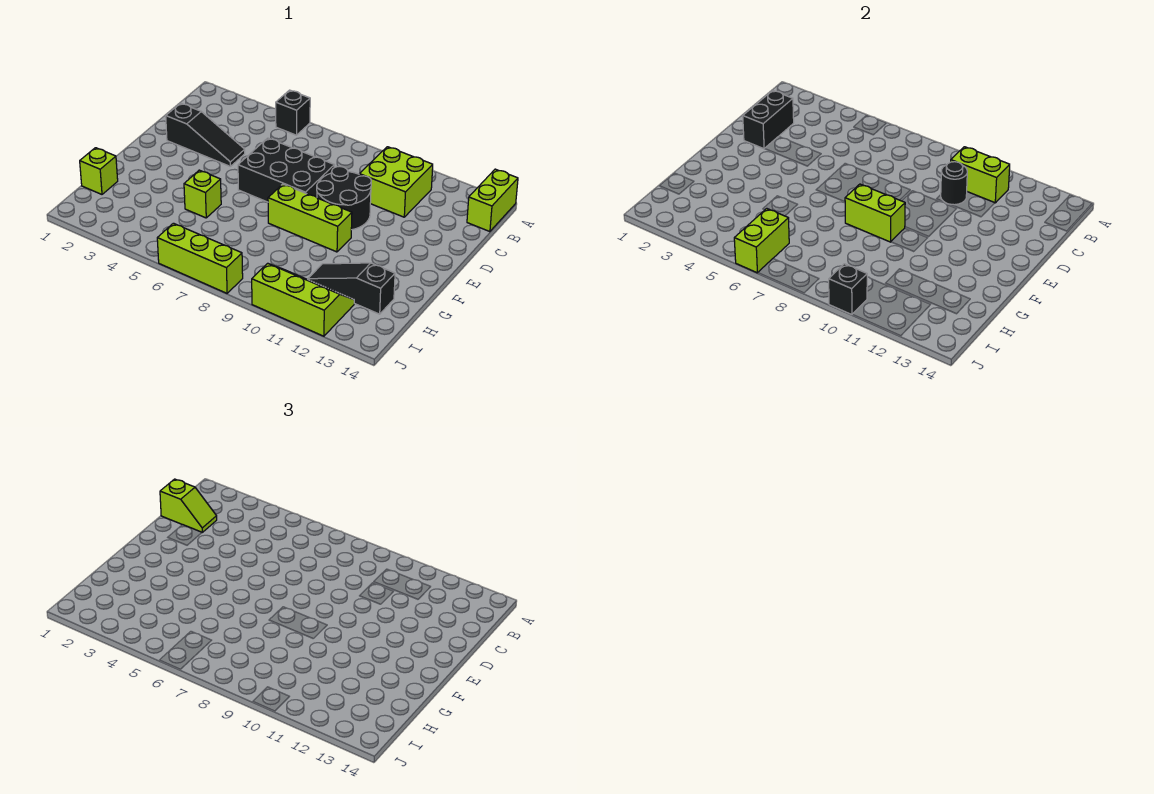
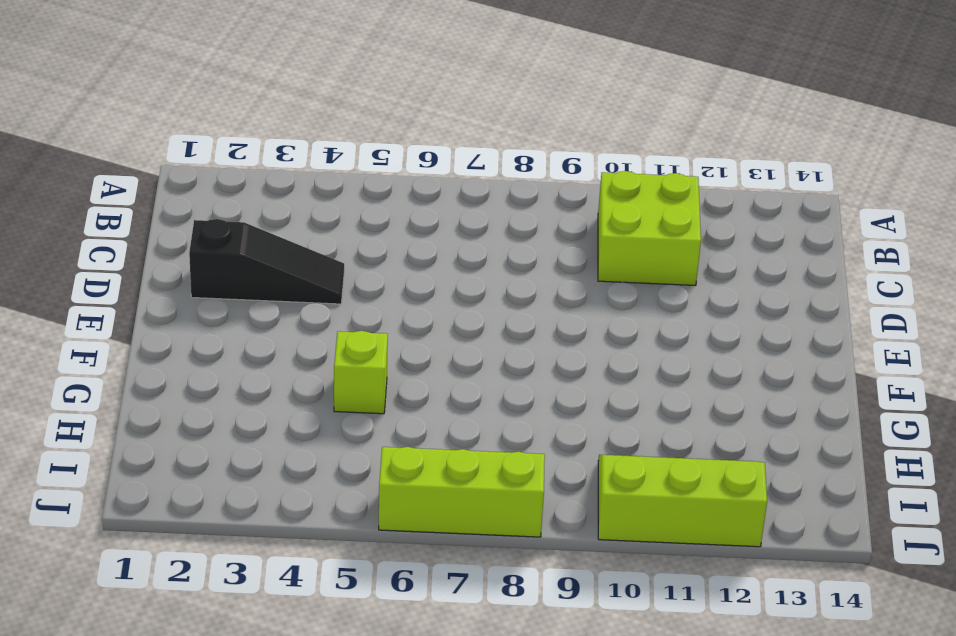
none -> black brick A5 level 1
none -> lime brick A14:B14 level 1
none -> black brick D6:E8 level 1

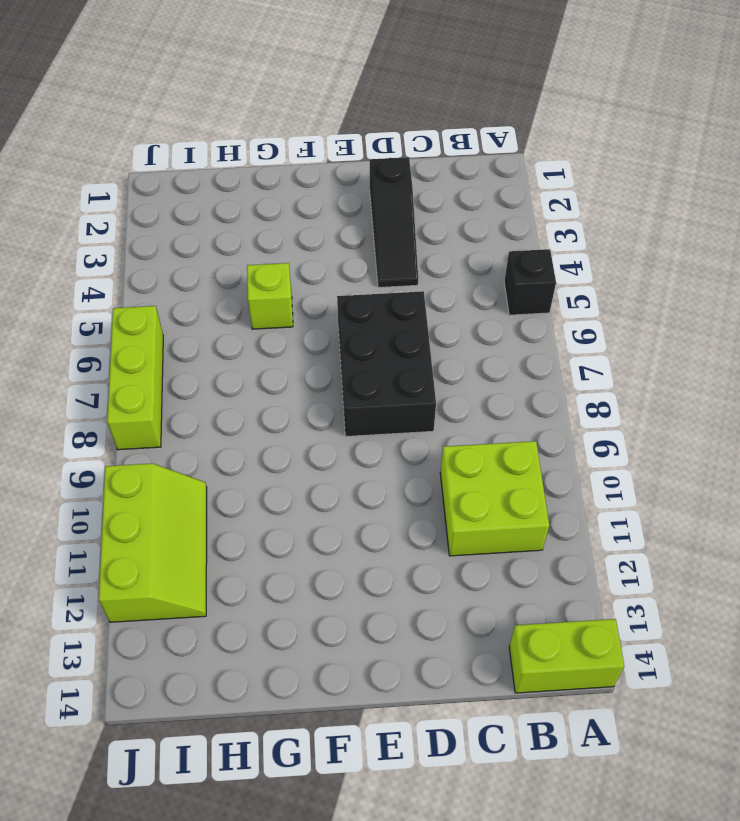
none -> black round brick D9:E10 level 1
none -> lime brick F8:F10 level 1
none -> lime brick H1 level 1

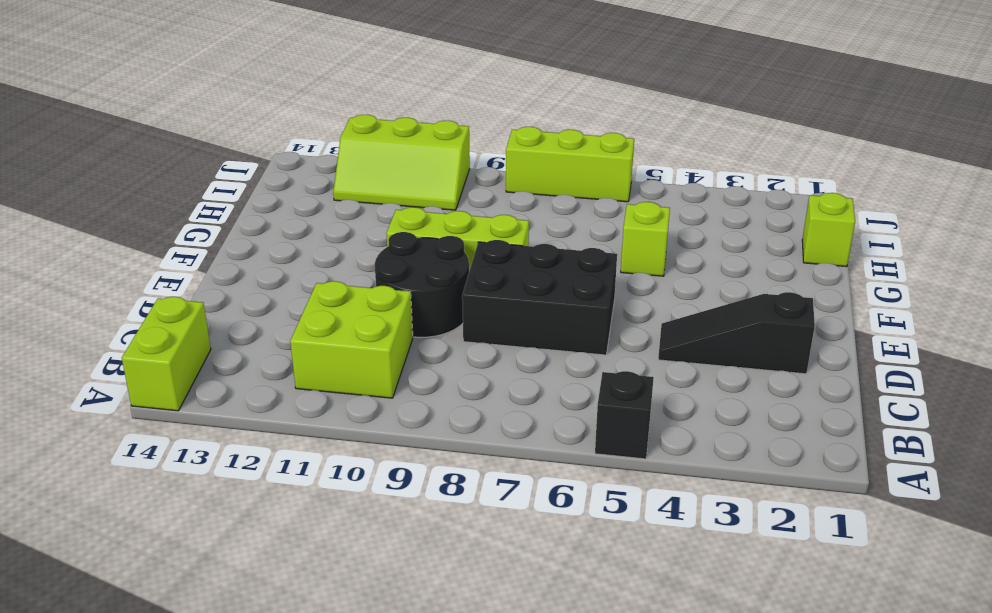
none -> black slope H11:H13 level 1 top 13
none -> lime brick B10:B11 level 2
none -> black brick C2:D2 level 2

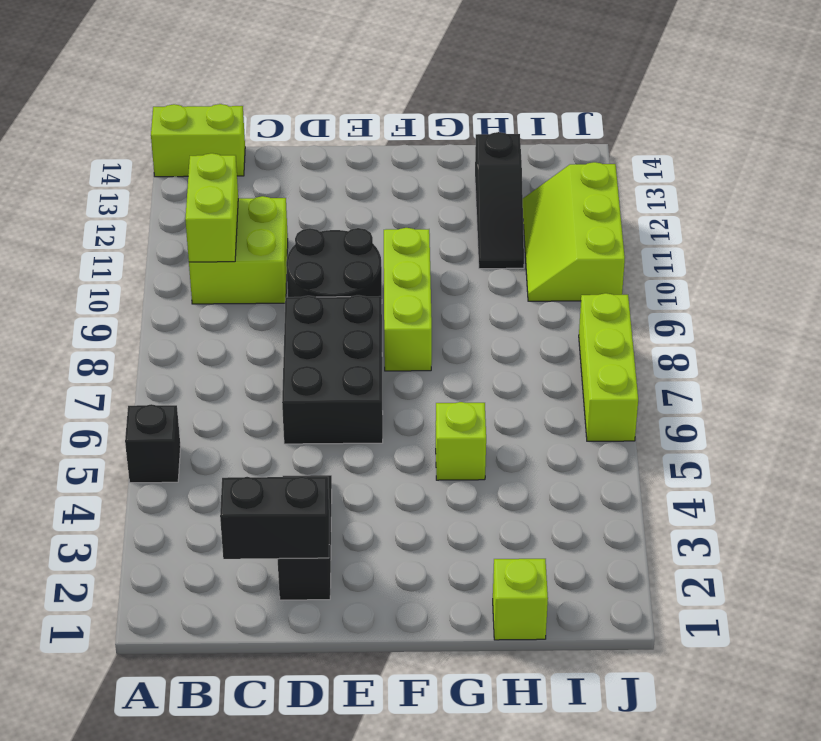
none -> black round brick C10 level 2
none -> lime brick F8:F9 level 2
none -> lime brick I6:J6 level 2

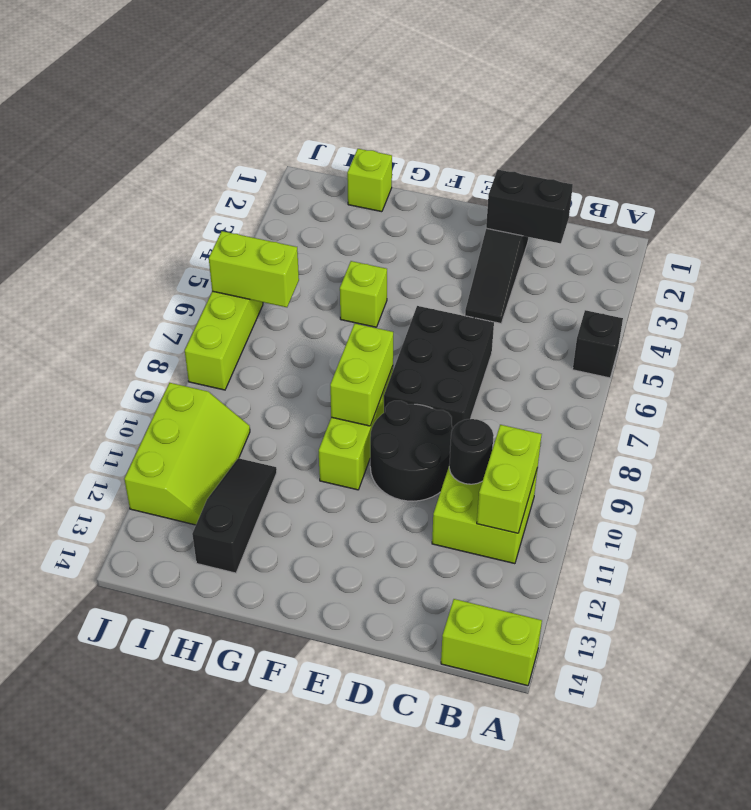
none -> black brick J10 level 2
none -> lime slope C1:C2 level 3 top 1

